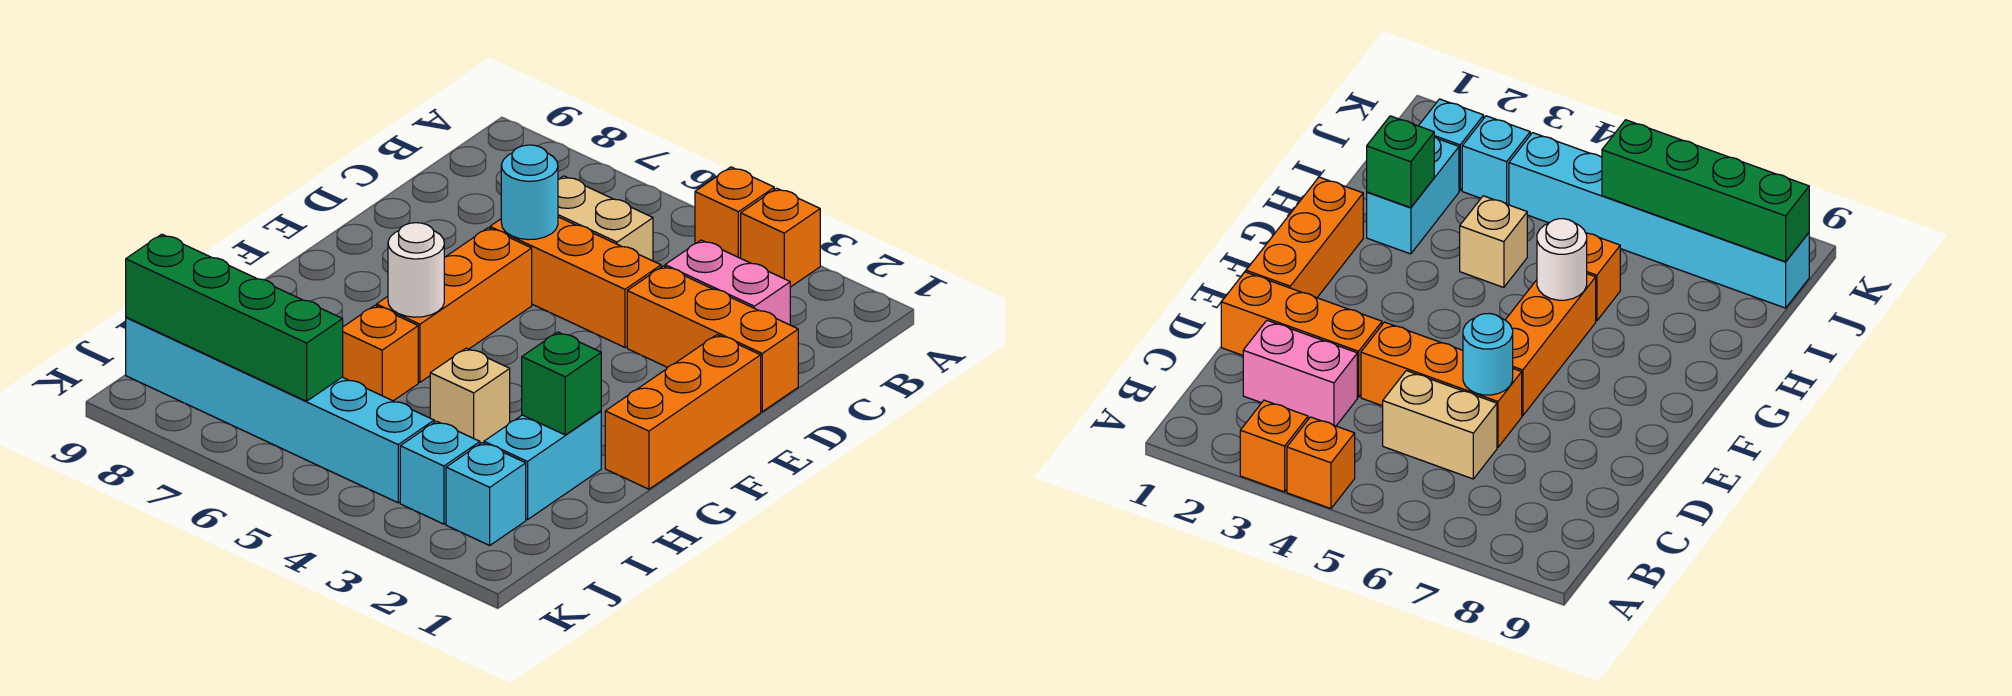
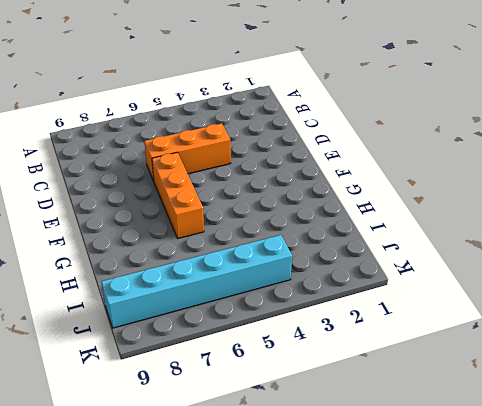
none -> orange brick A3 level 1
none -> orange brick A4 level 1
none -> pink brick C2:C3 level 1

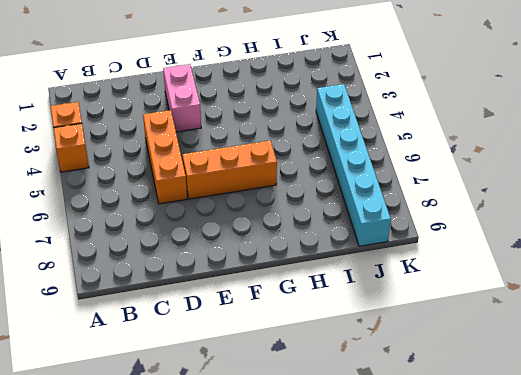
pink brick E2:E3 level 1 -> pink brick C2:C3 level 1
none -> tan brick C5:C6 level 1
none -> orange brick D1:D3 level 1
none -> orange brick E1:G1 level 1

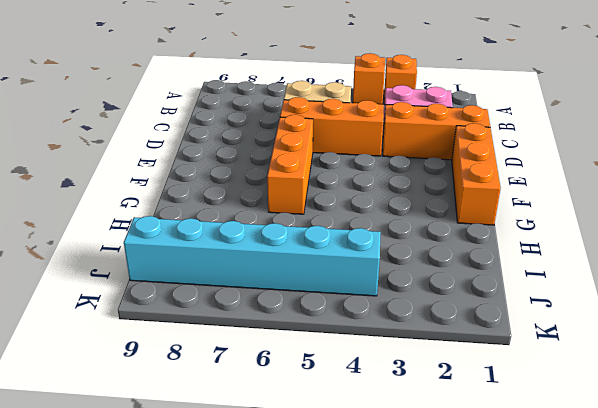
none -> cyan brick H2:I2 level 1
none -> tan brick H4 level 1
none -> orange brick H6 level 1

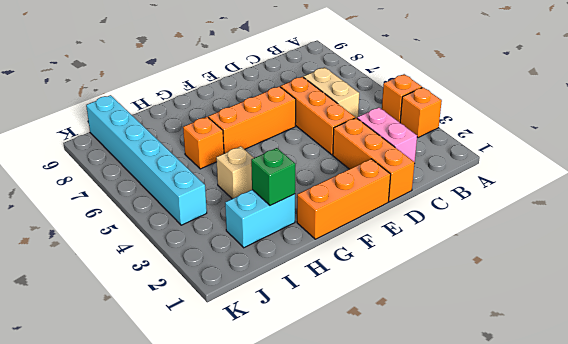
none -> cyan brick J2 level 1
none -> cyan brick J3 level 1
none -> cyan round brick D6 level 2

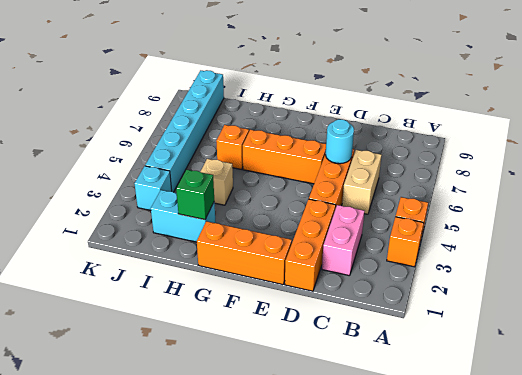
none -> cyan brick J2 level 1
none -> white round brick G6 level 2
none -> green brick J6:J9 level 2

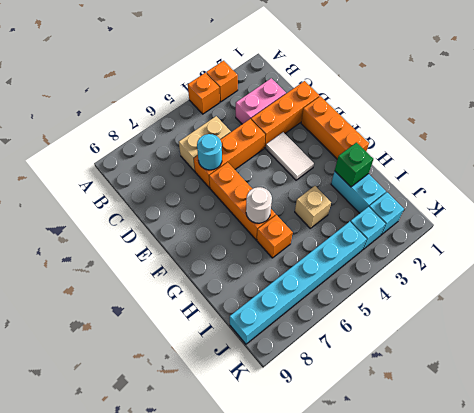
white tile E3:F3 level 1 -> none
none -> green brick J6:J9 level 2

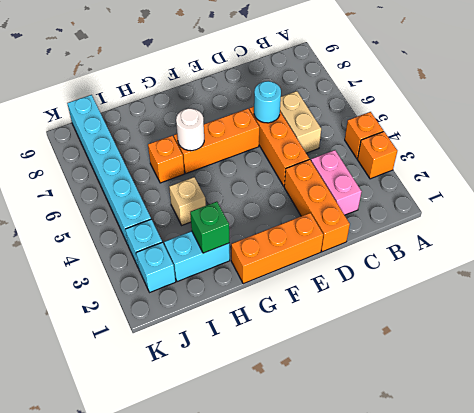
none -> green brick J6:J9 level 2

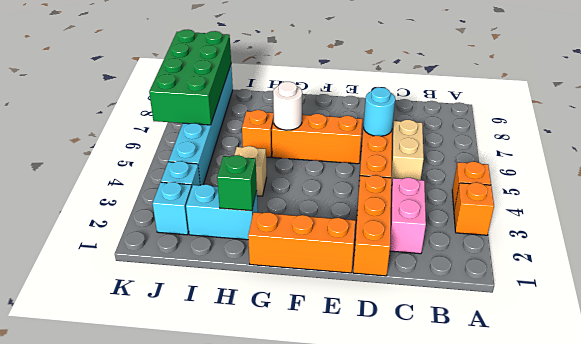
green brick J6:K9 level 2 -> green brick J6:J9 level 2

